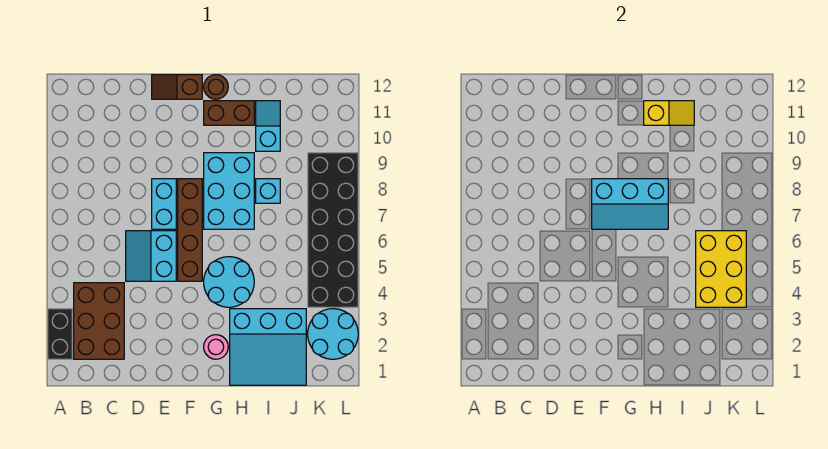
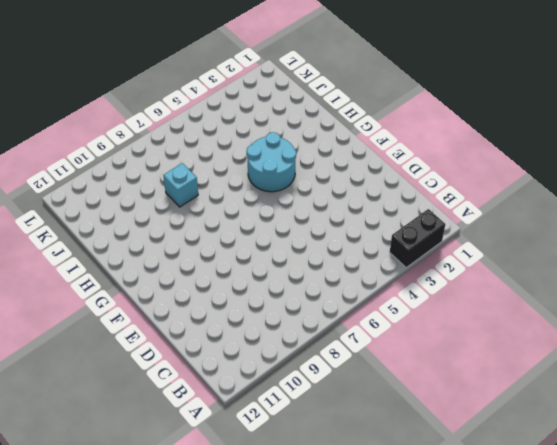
none -> brown brick B2:C4 level 1
none -> cyan slope D5:E6 level 1 top E
none -> cyan brick E7:E8 level 1

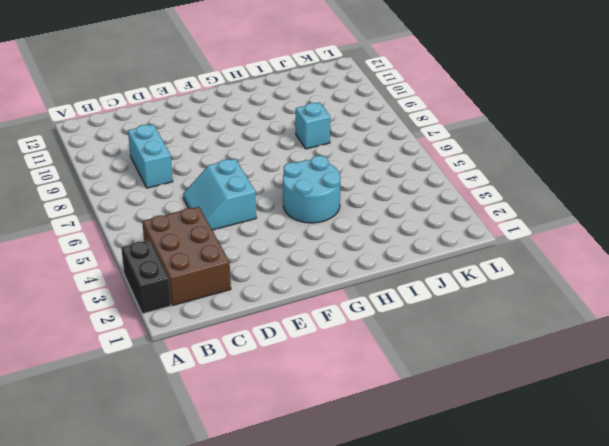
cyan brick C8:C9 level 1 -> cyan brick E7:E8 level 1
none -> brown slope E12:F12 level 1 top F
none -> brown brick F5:F8 level 1
none -> pink round brick G2 level 1

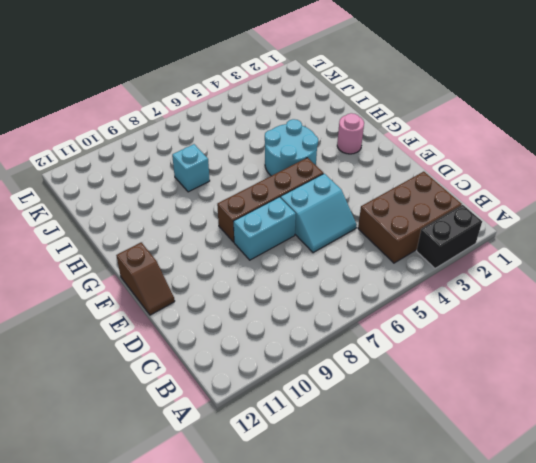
none -> cyan brick G7:H9 level 1
none -> brown brick G11:H11 level 1
none -> brown round brick G12 level 1

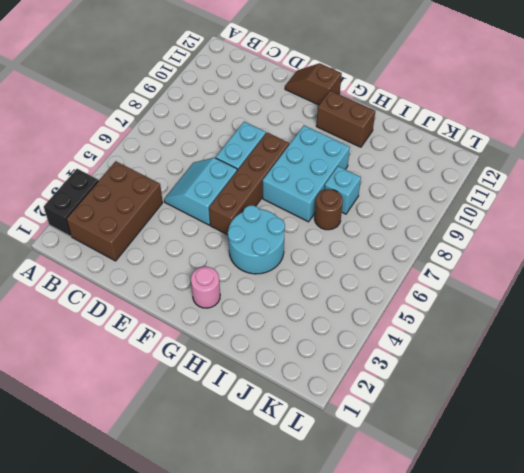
brown round brick I7 level 1 -> brown round brick G12 level 1
none -> cyan slope H1:J3 level 1 top 3
none -> cyan slope I10:I11 level 1 top 10
none -> cyan round brick K2:L3 level 1

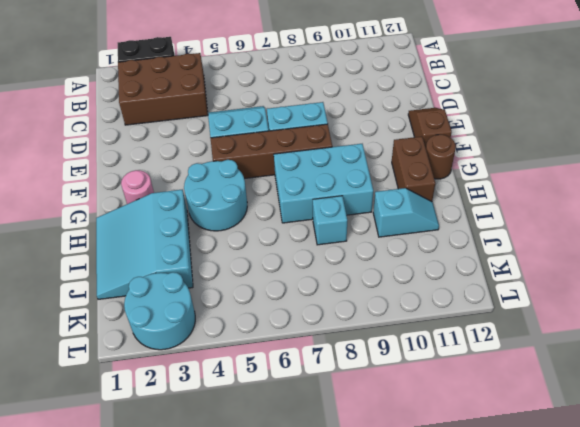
none -> black brick K4:L9 level 1
none -> cyan slope F7:H8 level 2 top 8
none -> yellow slope H11:I11 level 2 top H

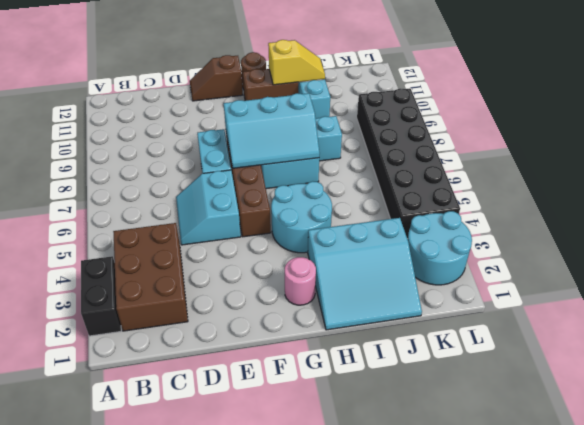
none -> yellow brick J4:K6 level 2

